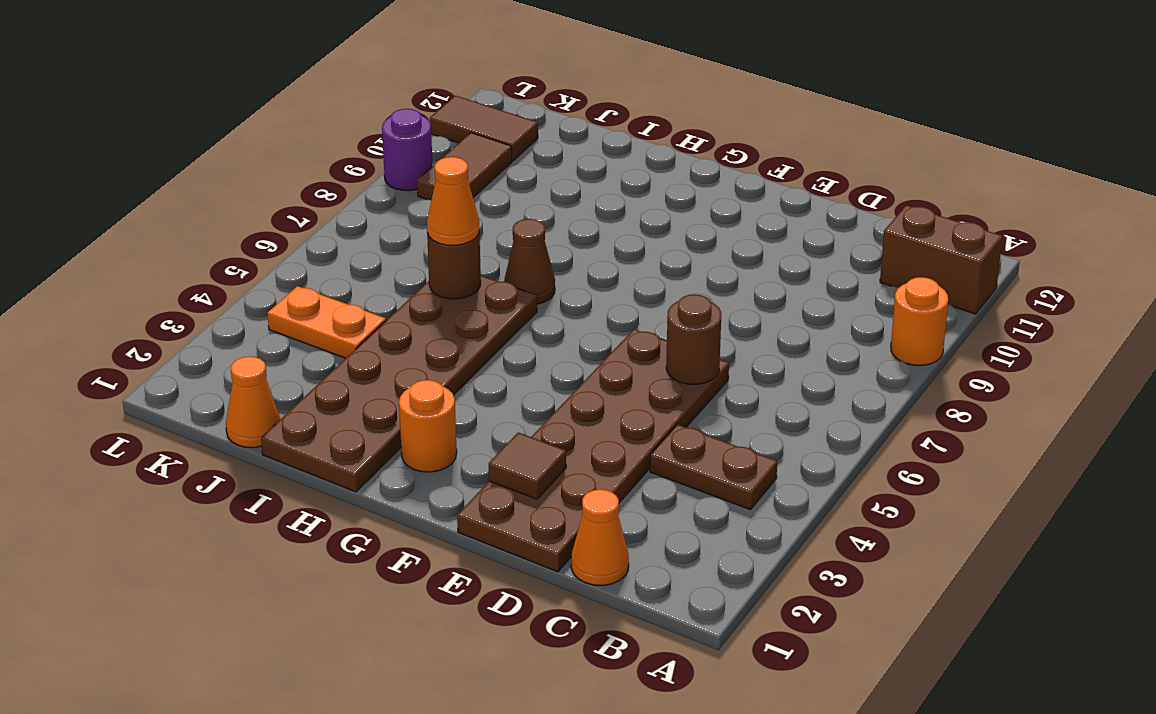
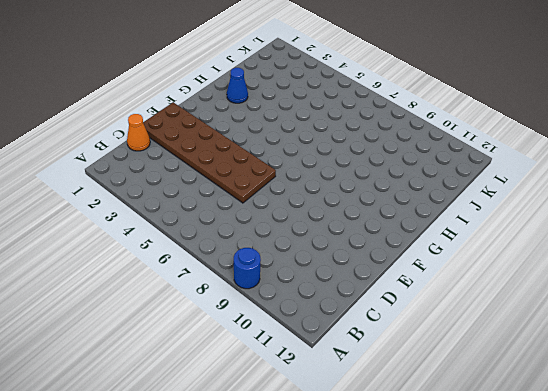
blue round brick A9 level 1 -> orange round brick A9 level 1
blue cone H2 level 1 -> brown plate H1:I6 level 1
none -> brown brick A11:B11 level 1
none -> brown plate B4:C4 level 1
none -> orange round brick G2 level 1

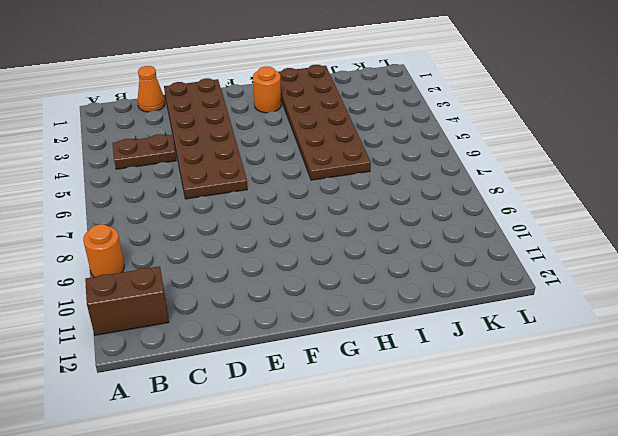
none -> brown cone H7 level 1
none -> orange cone J1 level 1
none -> orange plate J4:K4 level 1

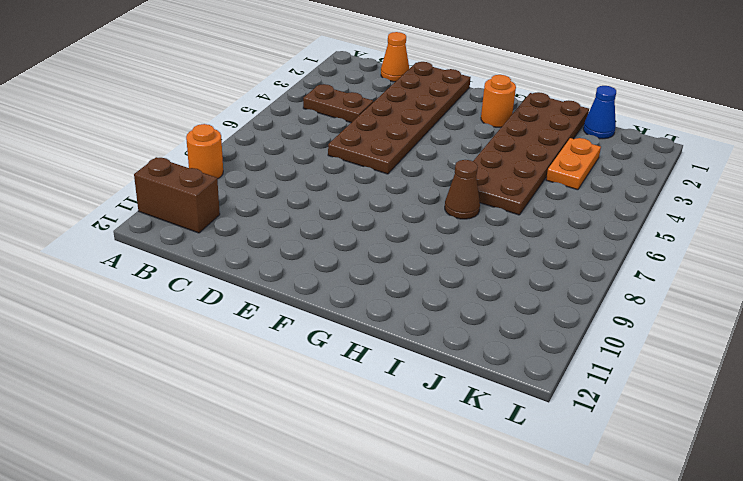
blue cone J1 level 1 -> orange cone J1 level 1
orange plate J3:J4 level 1 -> orange plate J4:K4 level 1
none -> brown tile K9:K10 level 1
none -> brown tile K11:L11 level 1
none -> purple round brick L9 level 1

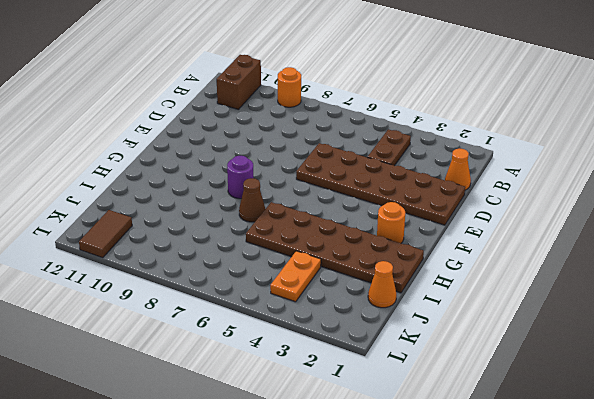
purple round brick G8 level 1 -> purple round brick L9 level 1
none -> brown tile K9:K10 level 1
none -> brown round brick D6 level 2
none -> brown tile E2 level 2

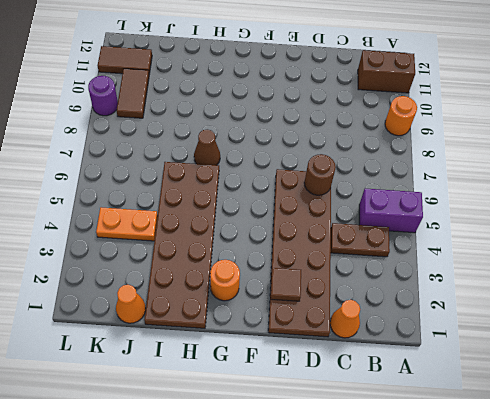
purple brick A5:B5 level 1 -> none
none -> brown round brick I6 level 2
none -> orange cone I6 level 3

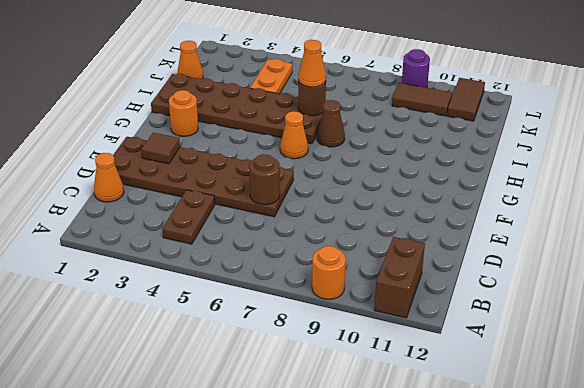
orange cone G6 level 1 -> none

